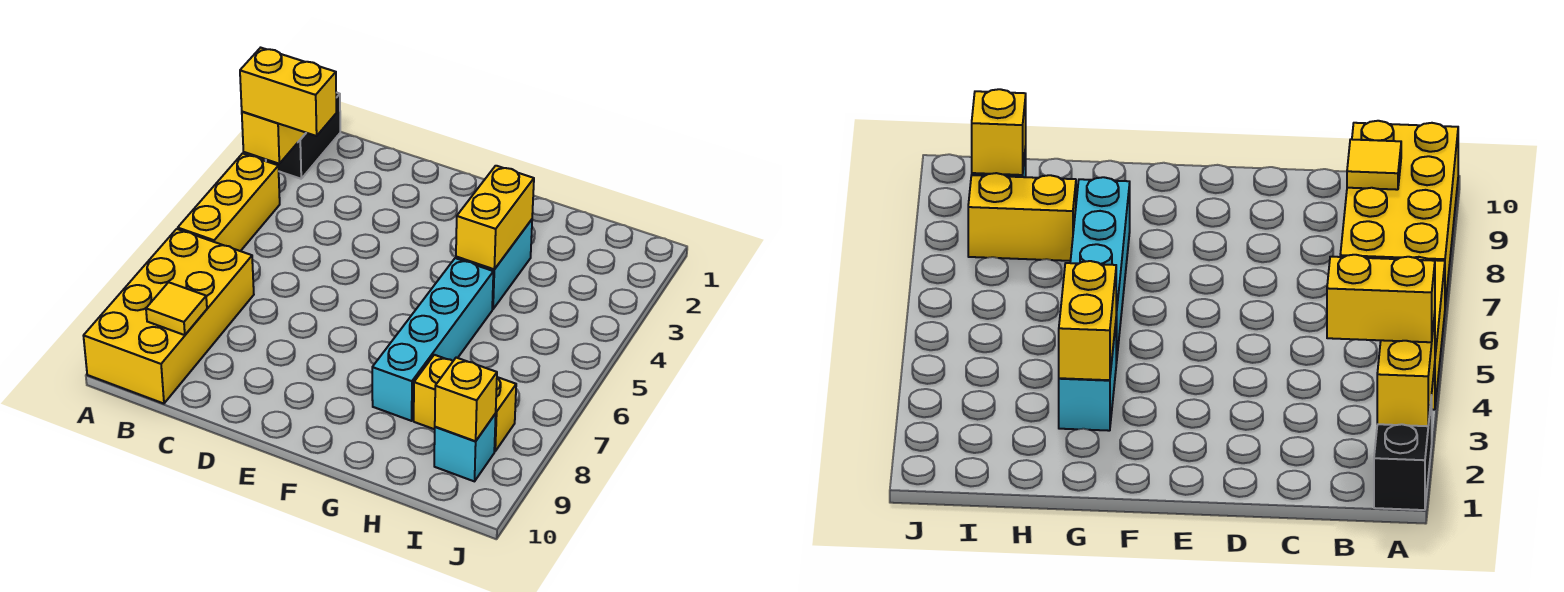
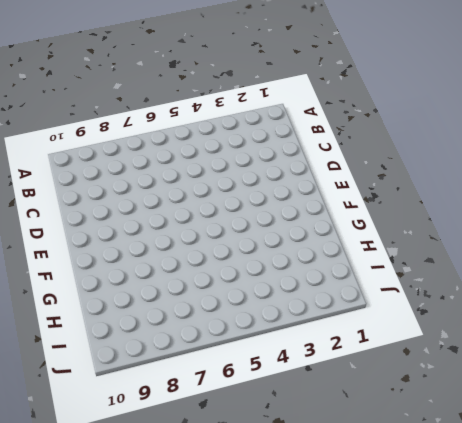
none -> black brick A1:A2 level 1
none -> yellow brick A4:A6 level 1
none -> yellow brick A7:B10 level 1

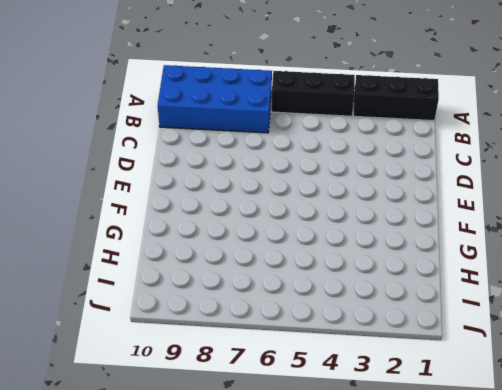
black brick A1:A3 level 1 -> black brick A1:A2 level 1
black brick A4:A6 level 1 -> yellow brick A4:A6 level 1
blue brick A7:B10 level 1 -> yellow brick A7:B10 level 1
none -> cyan brick G3:G4 level 1
none -> cyan brick G5:G8 level 1
none -> yellow brick H8:I8 level 1

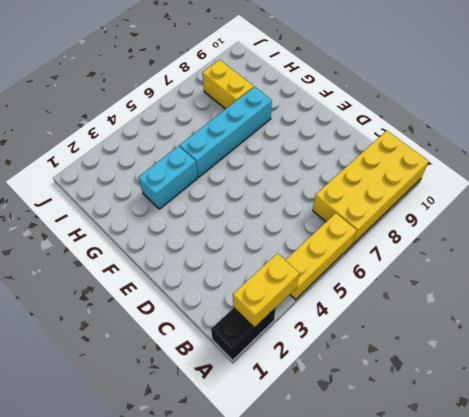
none -> cyan brick I9 level 1
none -> yellow tile B9 level 2
none -> yellow brick G3:G4 level 2

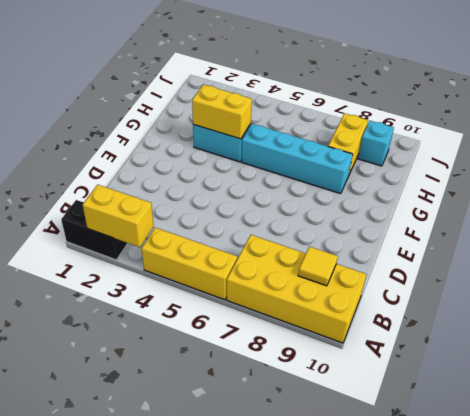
none -> yellow brick I9 level 2
none -> yellow brick A3:B3 level 3

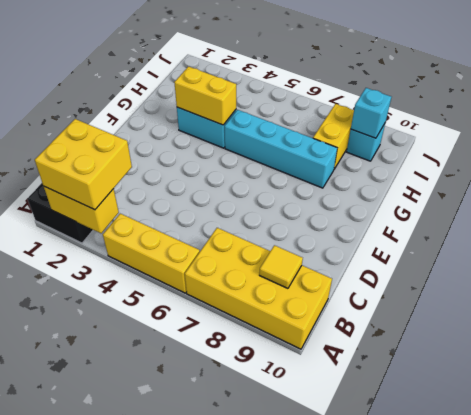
yellow brick A2:B3 level 3 -> yellow brick A3:B3 level 3
cyan brick I9 level 2 -> yellow brick I9 level 2

